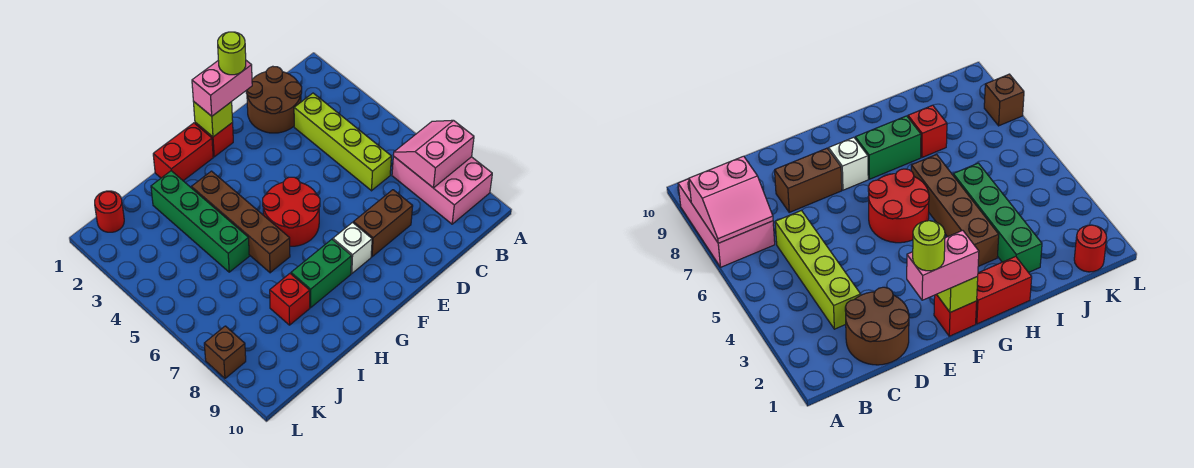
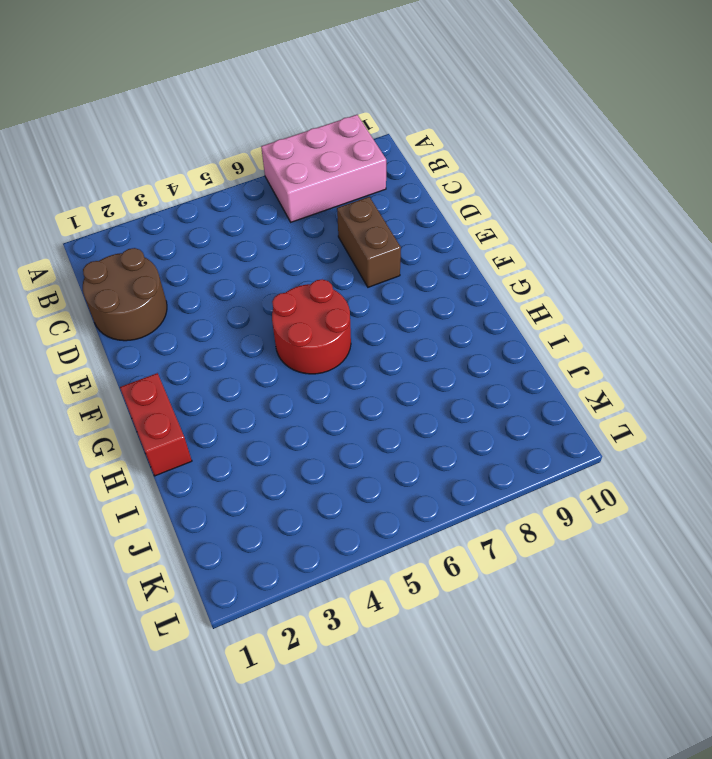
none -> lime brick C3:C6 level 1
none -> red brick F1 level 1
none -> white brick F8 level 1

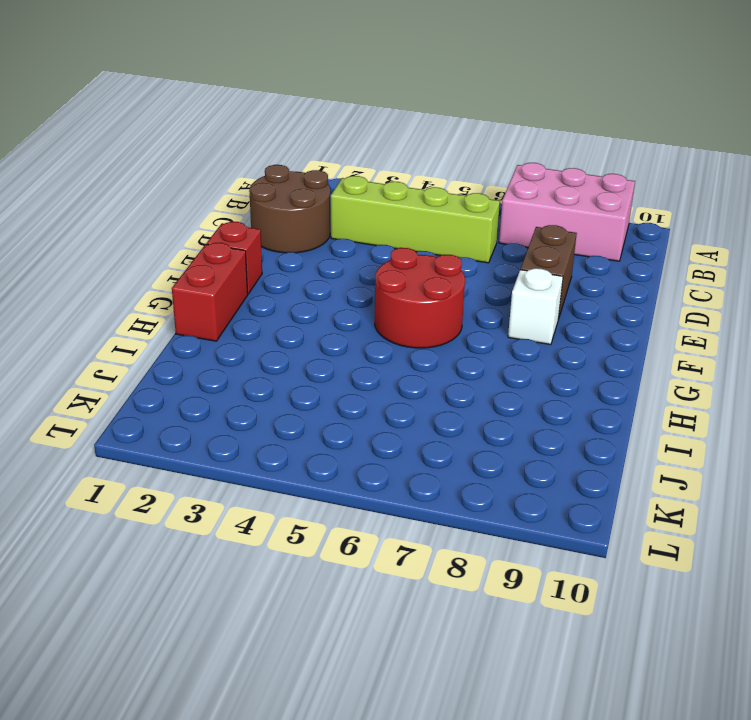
none -> green brick G8:H8 level 1
none -> brown brick H3:H6 level 1
none -> green brick I2:I5 level 1

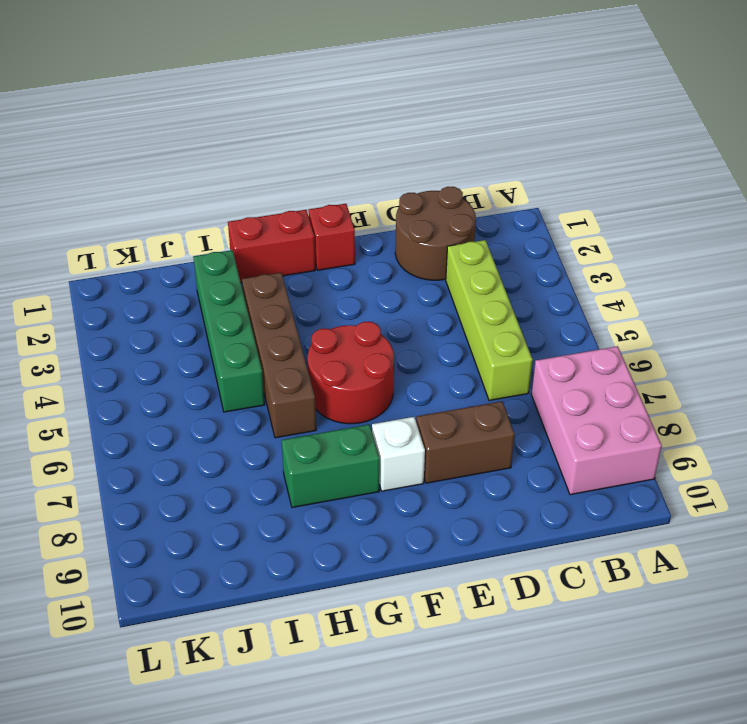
none -> red brick I8 level 1
none -> red round brick K1 level 1
none -> brown brick L8 level 1

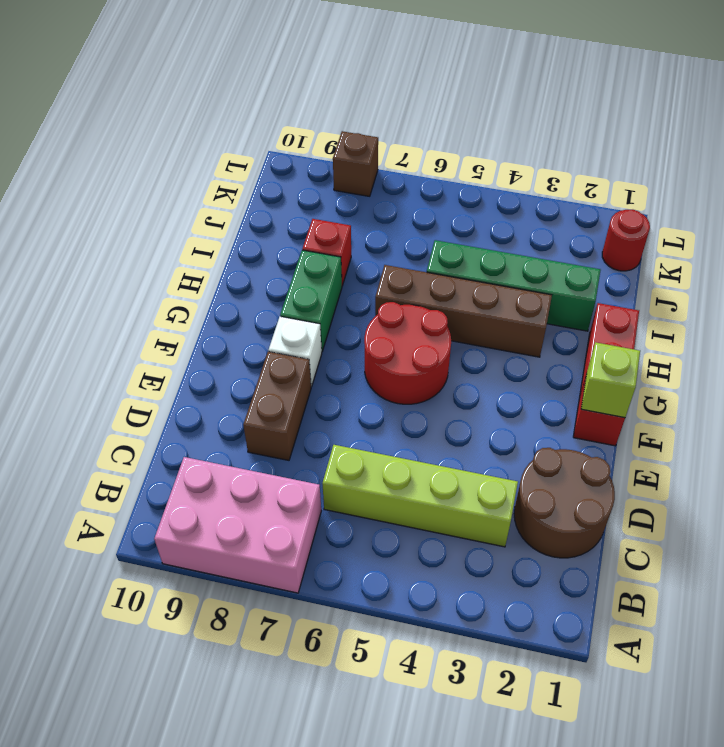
none -> pink slope A7:B8 level 2 top 8
none -> pink brick E1:F1 level 3
none -> lime round brick E1 level 4

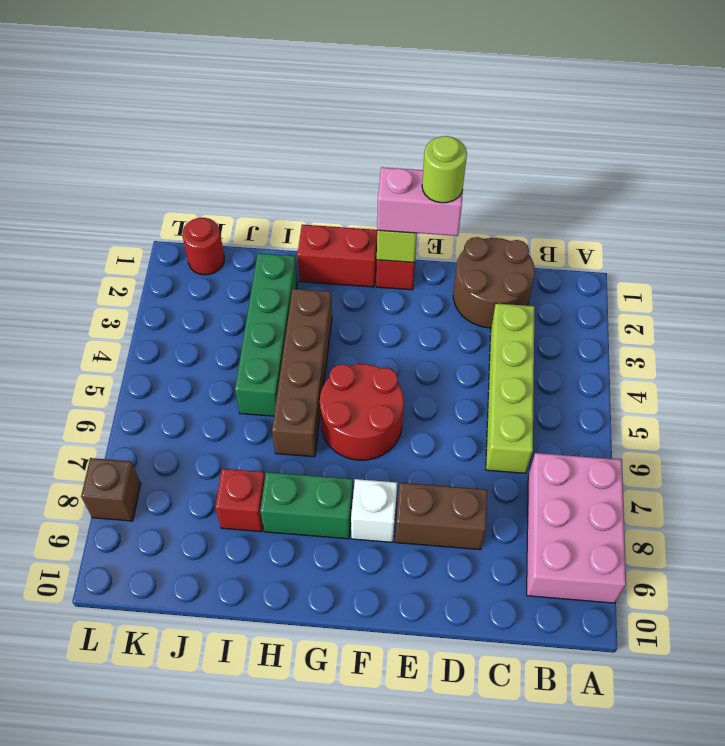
none -> pink slope A7:B8 level 2 top 8

